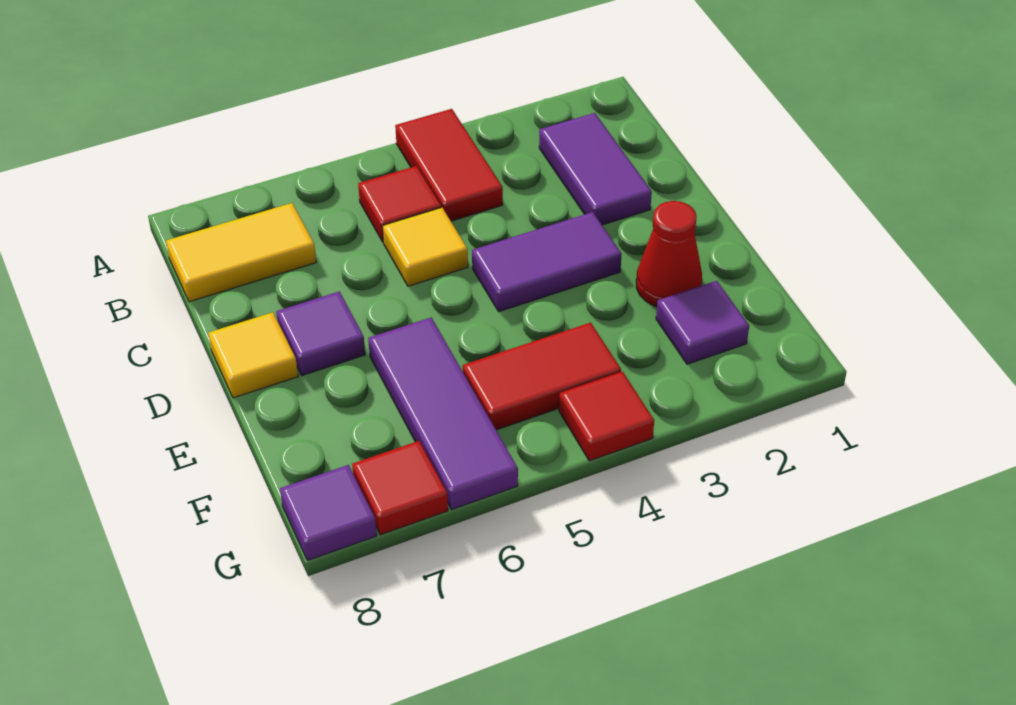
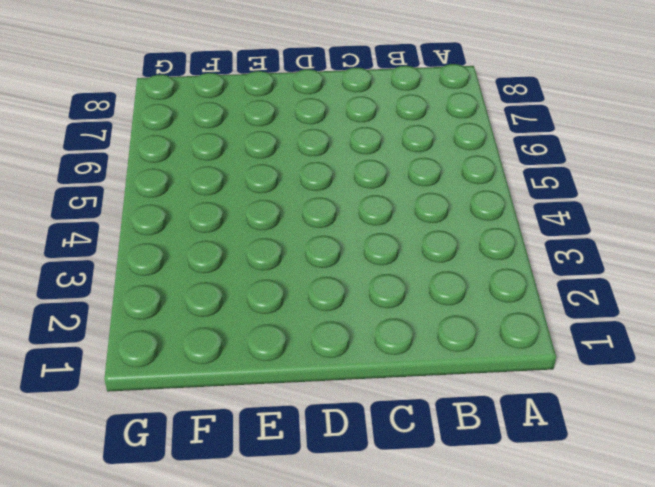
none -> red tile A4:B4 level 1
none -> purple tile B2:C2 level 1
none -> red tile B5 level 1

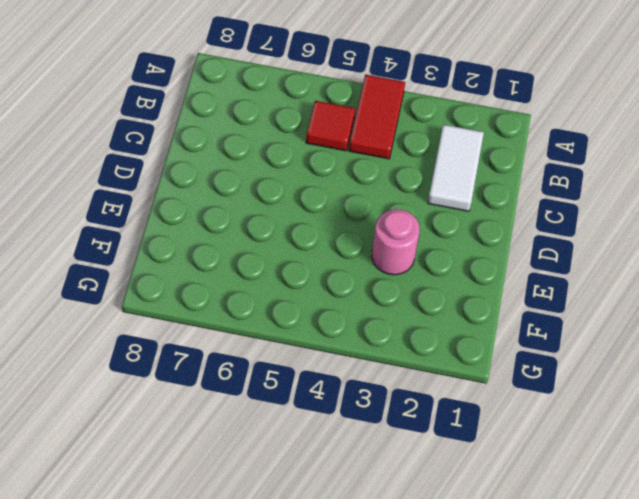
white tile B2:C2 level 1 -> purple tile B2:C2 level 1
pink round brick E3 level 1 -> none
none -> yellow tile B7:B8 level 1
none -> yellow tile C5 level 1
none -> purple tile D3:D4 level 1

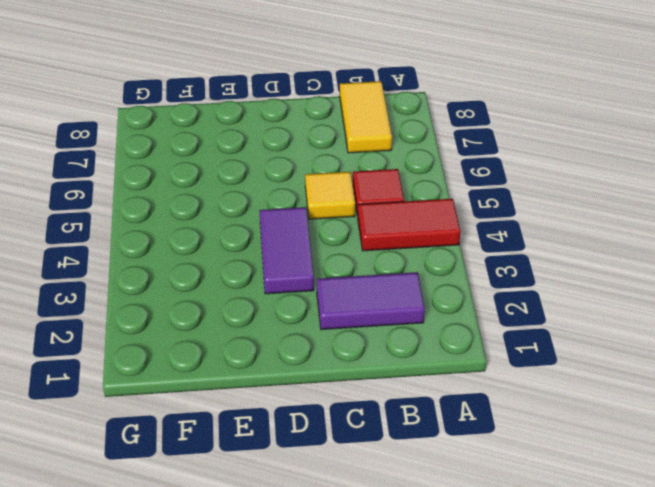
none -> purple tile D7 level 1
none -> yellow tile D8 level 1
none -> red cone E2 level 1

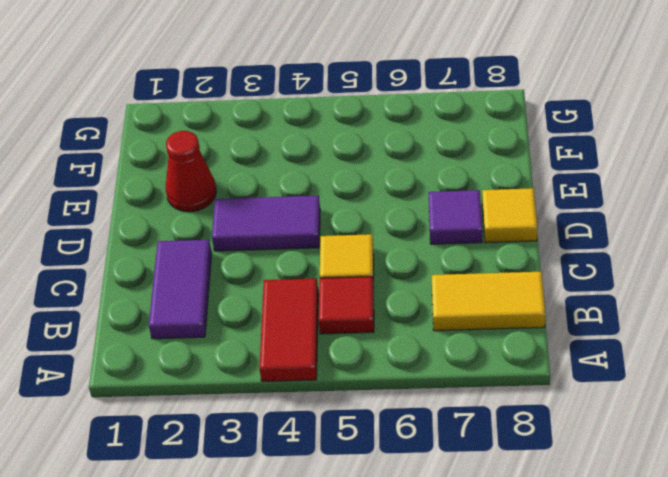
none -> purple tile E6:G6 level 1
none -> purple tile F2 level 1
none -> red tile F4:F5 level 1

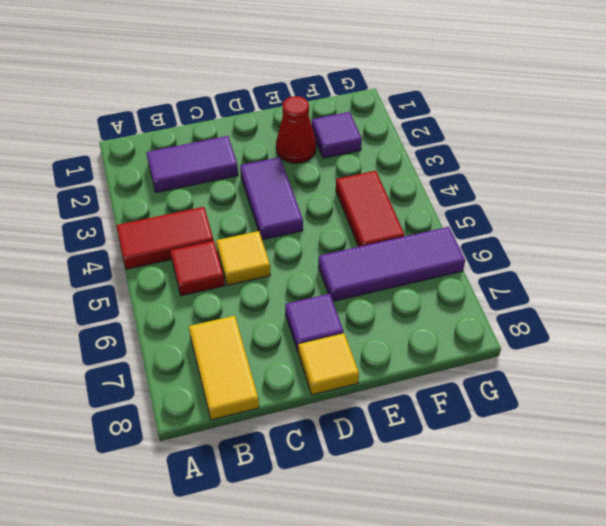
none -> red tile G4 level 1
none -> red tile G7 level 1
none -> purple tile G8 level 1

